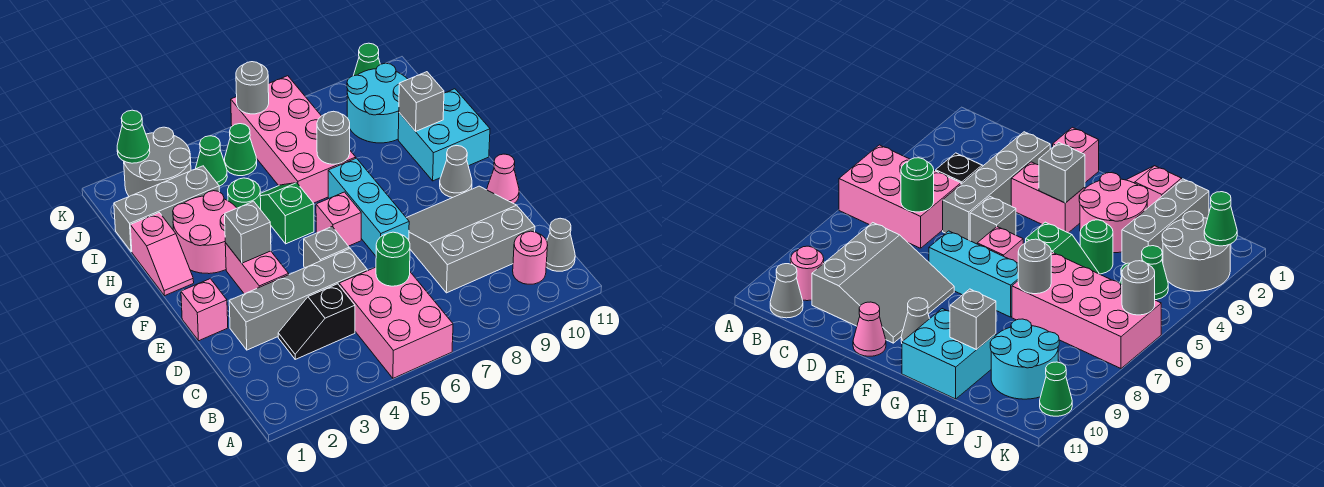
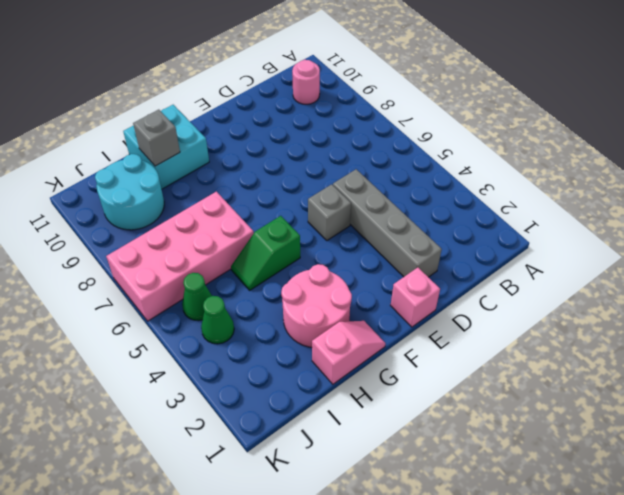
none -> pink brick A5:C6 level 1
none -> grey cone B11 level 1
none -> black slope C3:C4 level 1 top 4
none -> grey slope C8:E10 level 1 top C

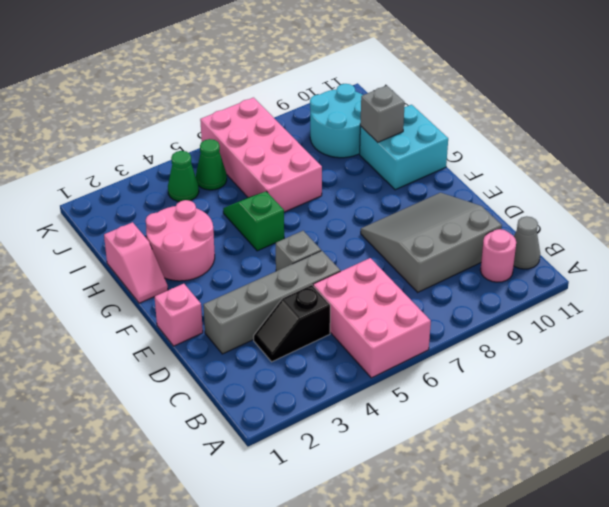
none -> pink brick E3:F3 level 1
none -> cyan brick E7:G7 level 1
none -> pink cone E11 level 1
none -> pink brick F6 level 1

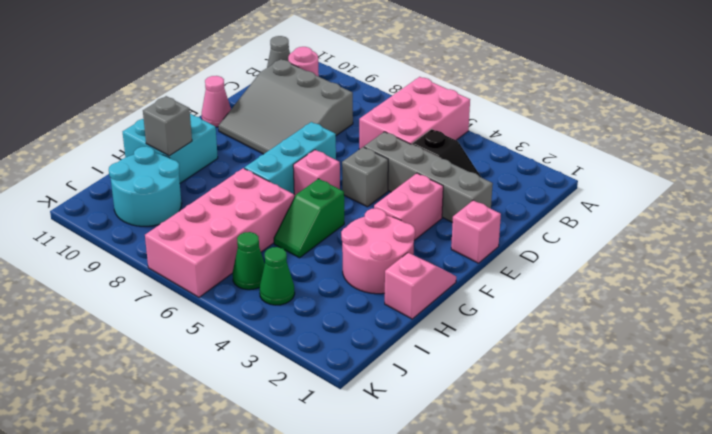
none -> grey cone F10 level 1
none -> green round brick H4 level 1
none -> grey brick I1:I3 level 1
none -> grey round brick J2:K3 level 1

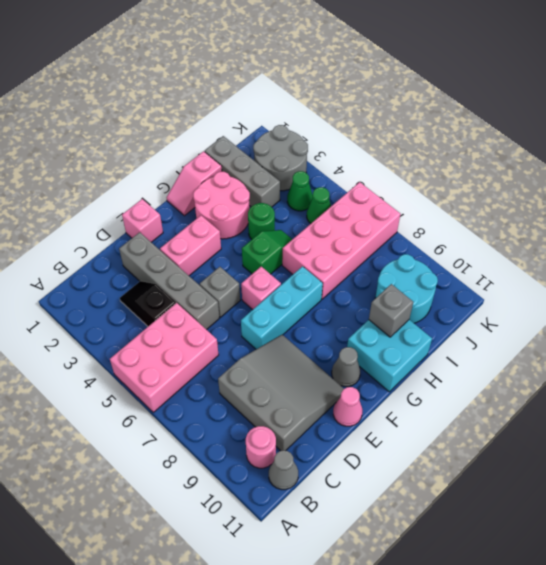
none -> green cone K10 level 1
none -> green round brick C6 level 2
none -> grey brick F3 level 2
none -> grey round brick H7 level 2

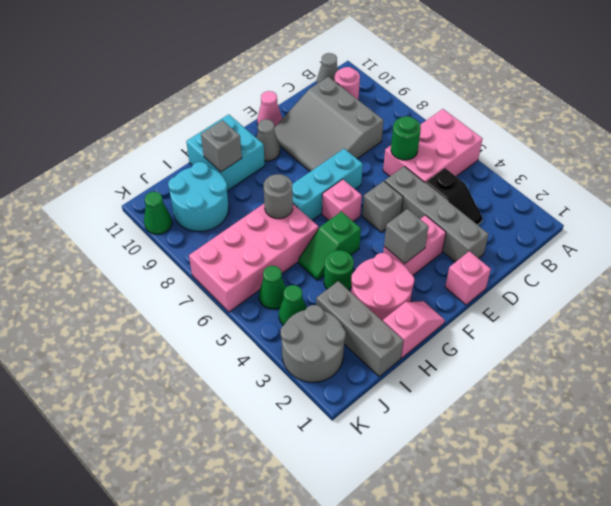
none -> green cone K2 level 2
none -> grey round brick K6 level 2

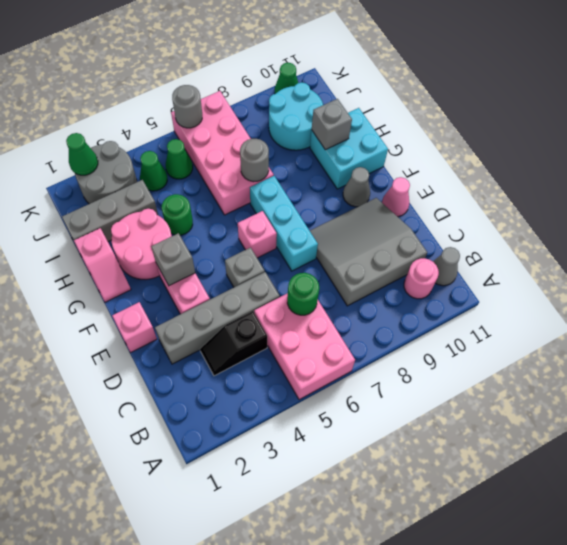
none -> green slope G5:H5 level 1 top G

